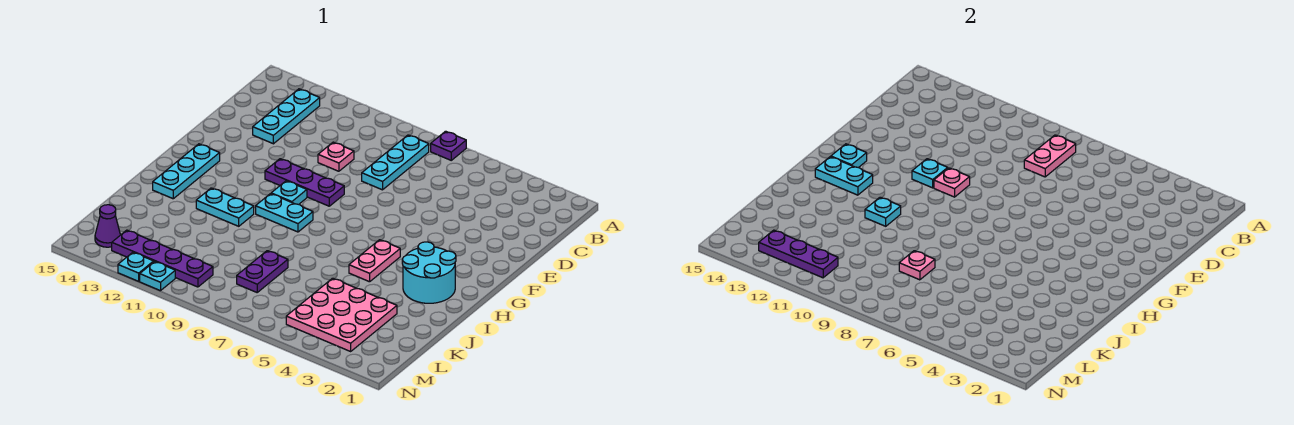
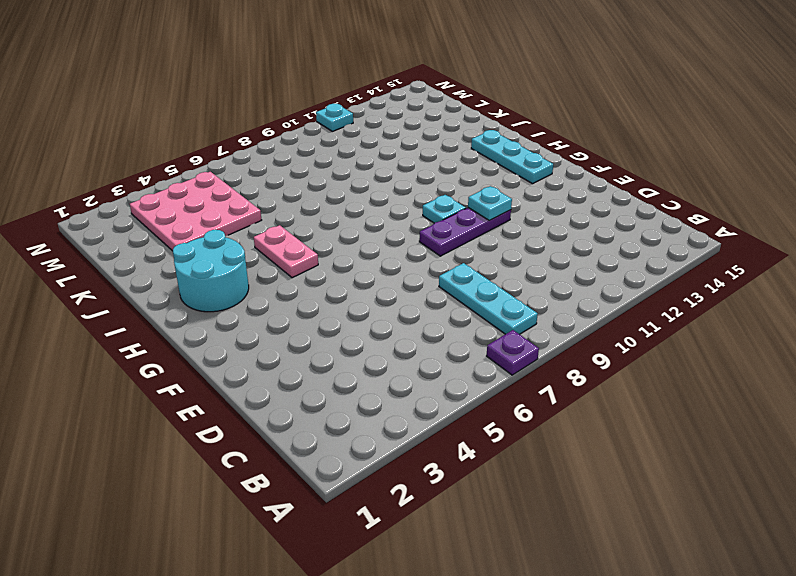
none -> cyan plate B13:D13 level 1
none -> pink plate D10 level 1
none -> cyan plate H9:H10 level 1

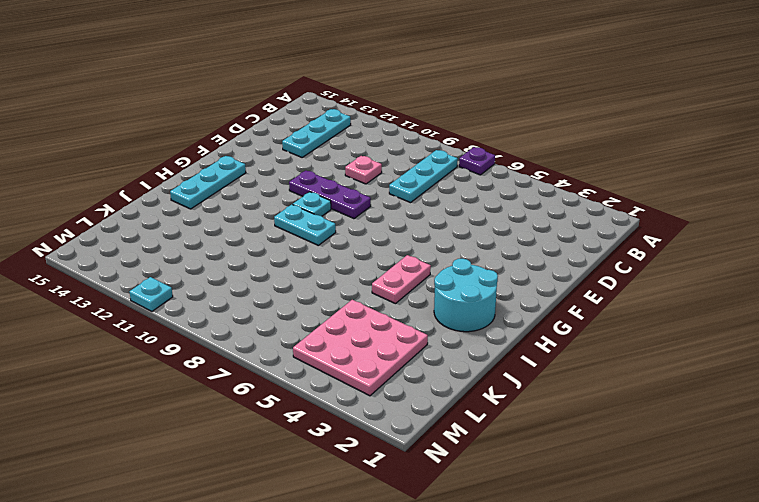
none -> cyan plate I11:I12 level 1
none -> purple plate K8:L8 level 1
none -> purple plate M10:M13 level 1

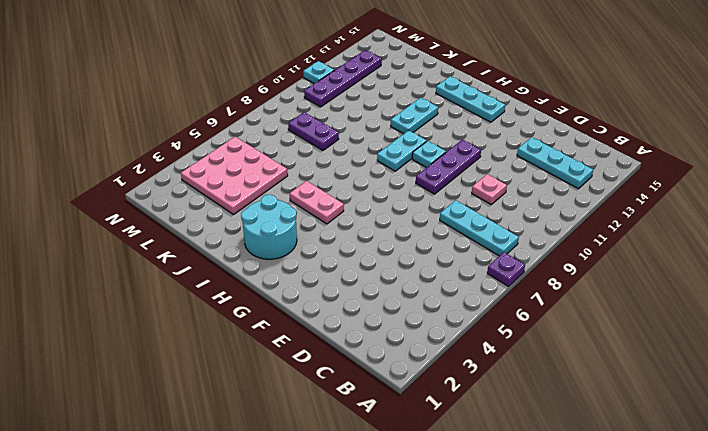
none -> purple cone M14 level 1
none -> cyan plate N12 level 1
none -> pink plate B8:C8 level 2

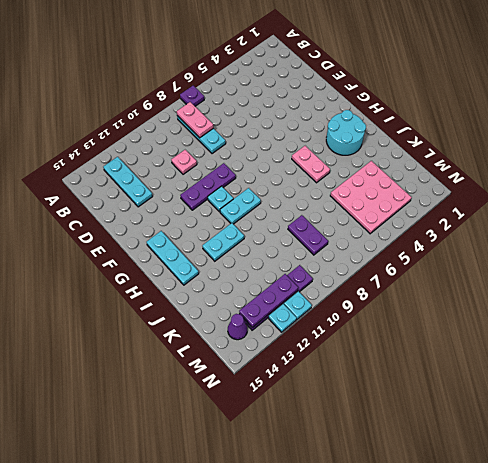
none -> pink plate F10 level 2
none -> cyan plate F11 level 2
none -> cyan plate G14 level 2

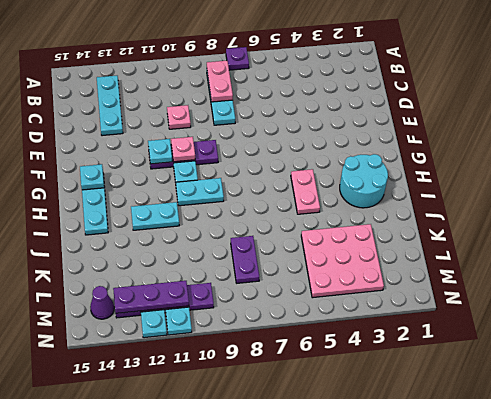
none -> cyan plate H13:H14 level 2
none -> cyan plate I11 level 2
none -> pink plate K8 level 2

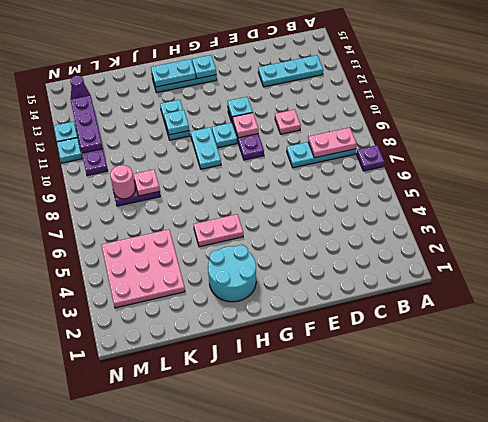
cyan plate H14:I14 level 2 -> cyan plate H13:H14 level 2
pink round brick L8 level 2 -> none

